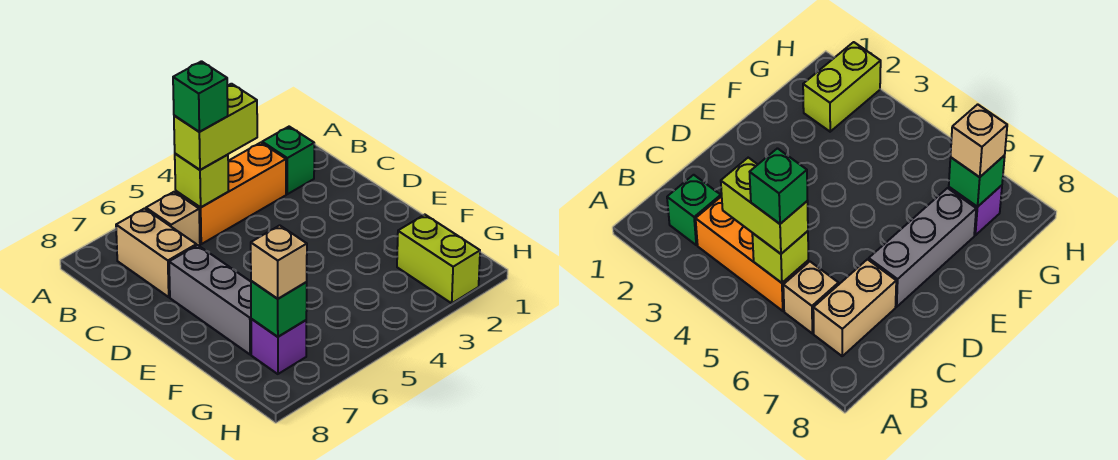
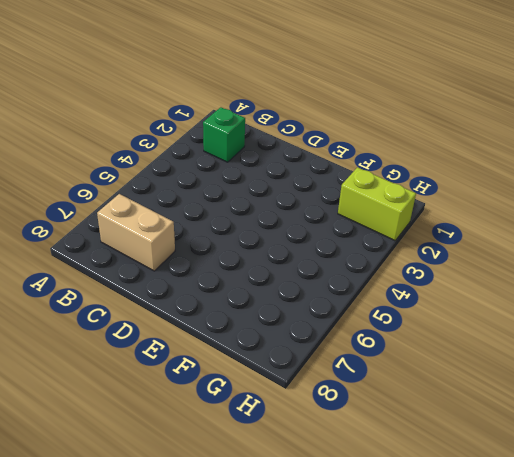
none -> orange brick B3:B5 level 1
none -> tan brick B6 level 1
none -> grey brick D7:F7 level 1

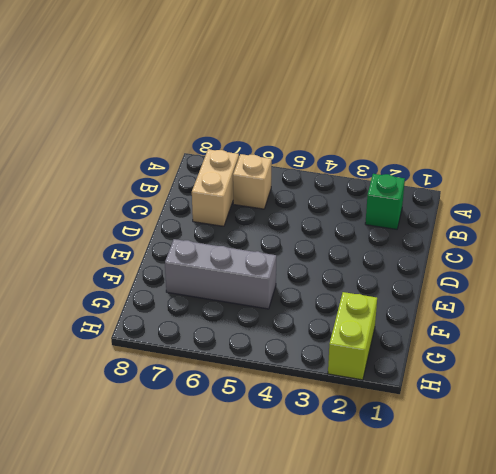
grey brick F5:F7 level 1 -> grey brick D7:F7 level 1
none -> orange brick B3:B5 level 1
none -> purple brick G7 level 1
none -> lime brick B5 level 2

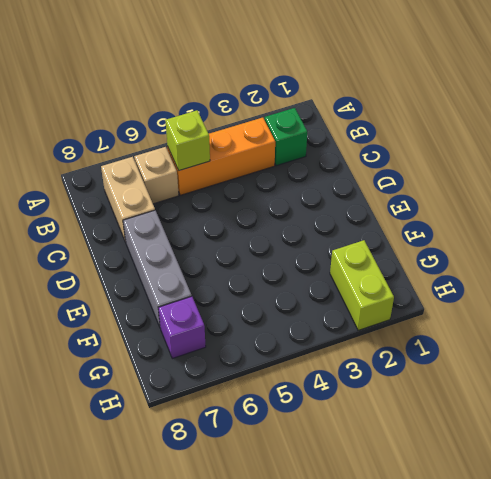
none -> green brick G7 level 2
none -> lime brick B4:B5 level 3
none -> tan brick G7 level 3

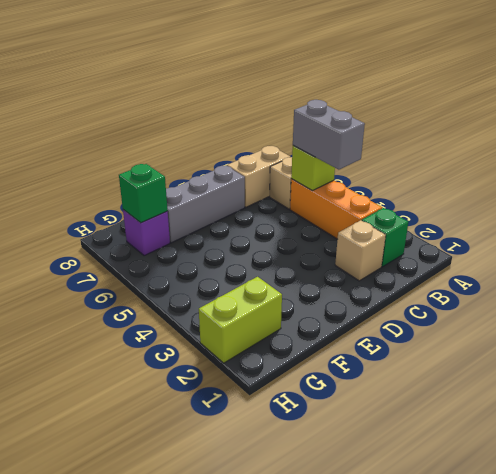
grey brick B4:B5 level 3 -> lime brick B4:B5 level 3
tan brick C2 level 1 -> tan brick G7 level 3
none -> green brick B5 level 4

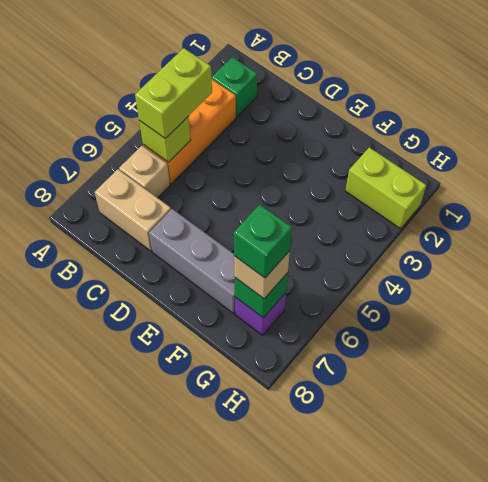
green brick G7 level 4 -> green brick B5 level 4

